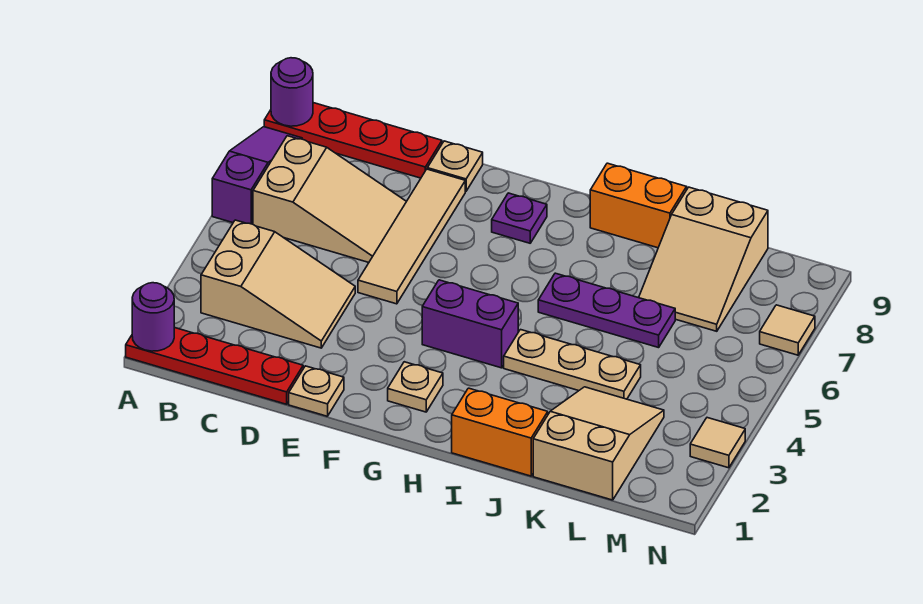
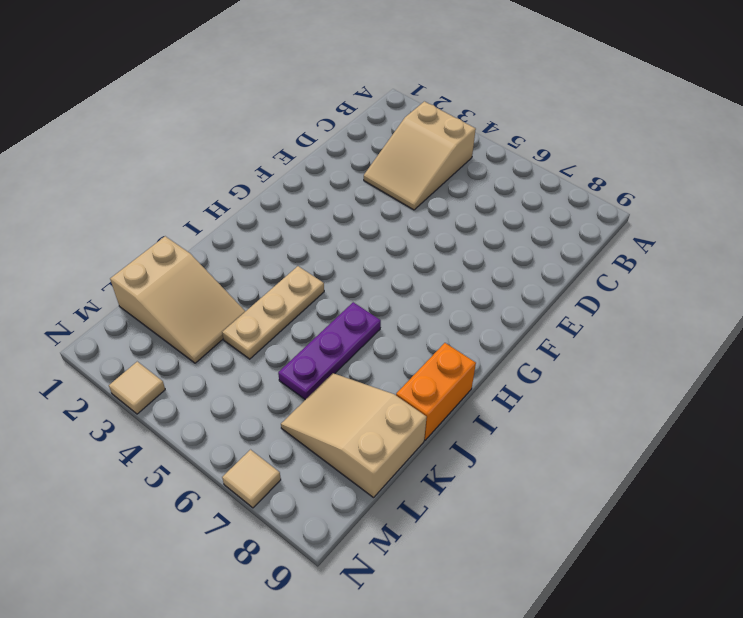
none -> red plate A1:D1 level 1
none -> purple slope A6:A8 level 1 top 6
none -> red plate A9:D9 level 1

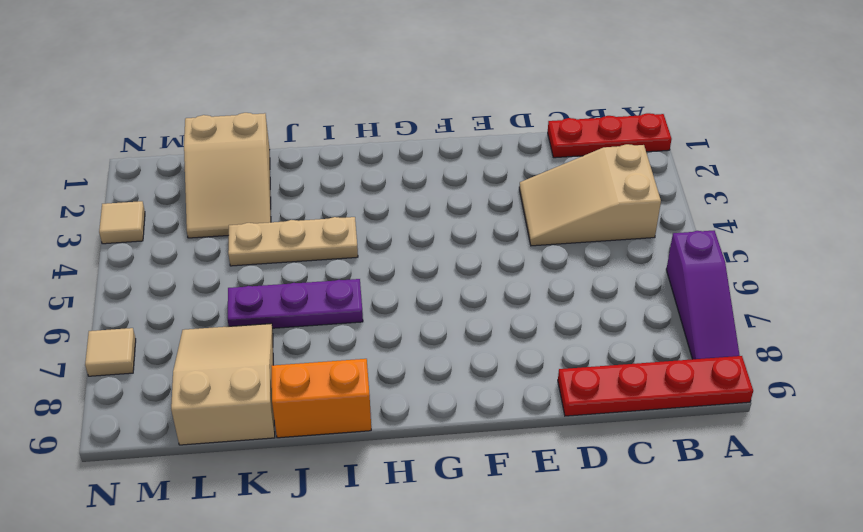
red plate A1:C1 level 1 -> red plate A1:D1 level 1
none -> tan slope B6:D7 level 1 top B
none -> tan plate E1 level 1
none -> tan tile E5:E8 level 1

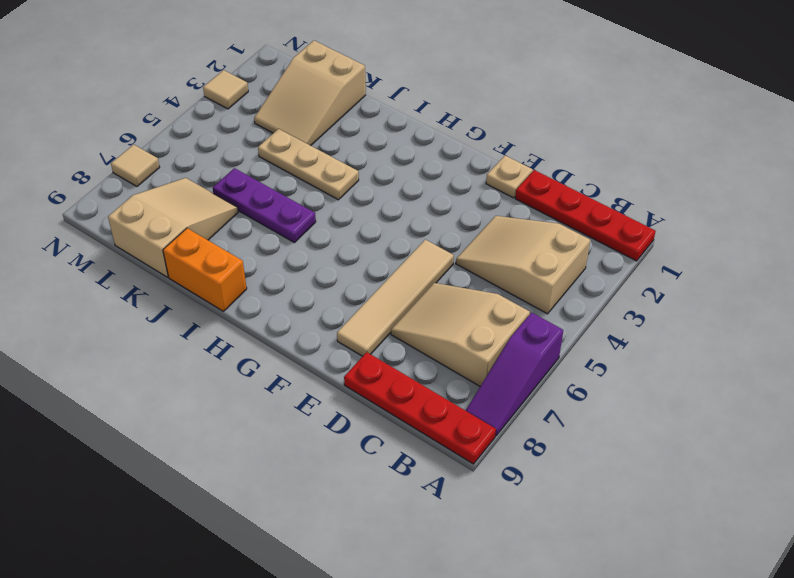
none -> tan plate E9 level 1
none -> tan plate G2 level 1
none -> purple brick G4:H4 level 1

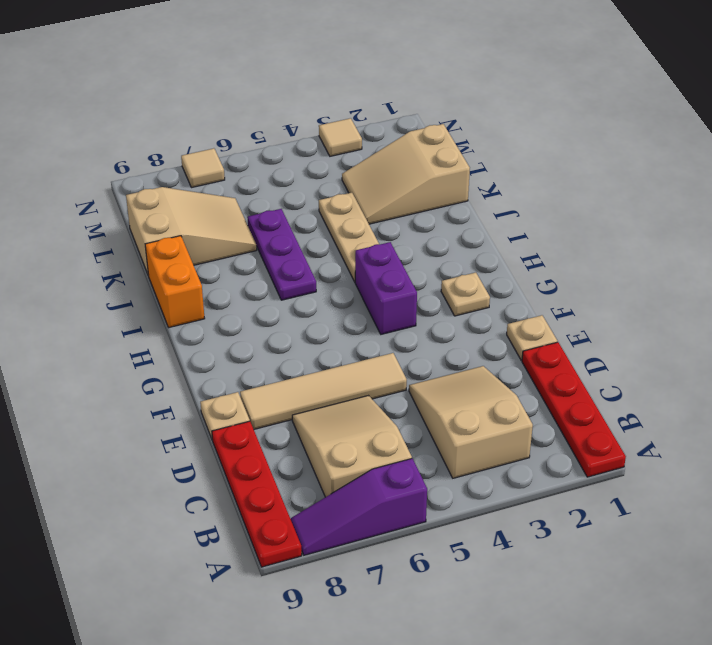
none -> purple plate G8 level 1
none -> orange brick I1:J1 level 1
none -> purple round brick A1 level 2

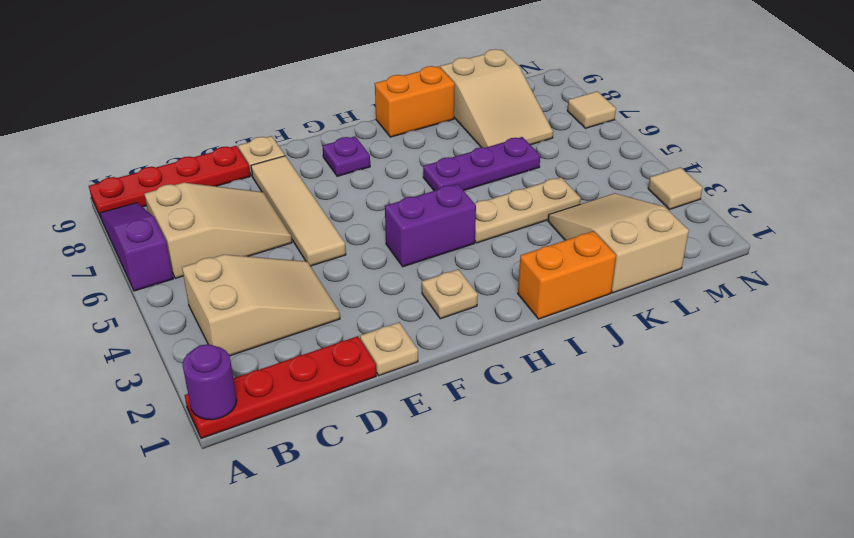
none -> purple round brick A9 level 2

